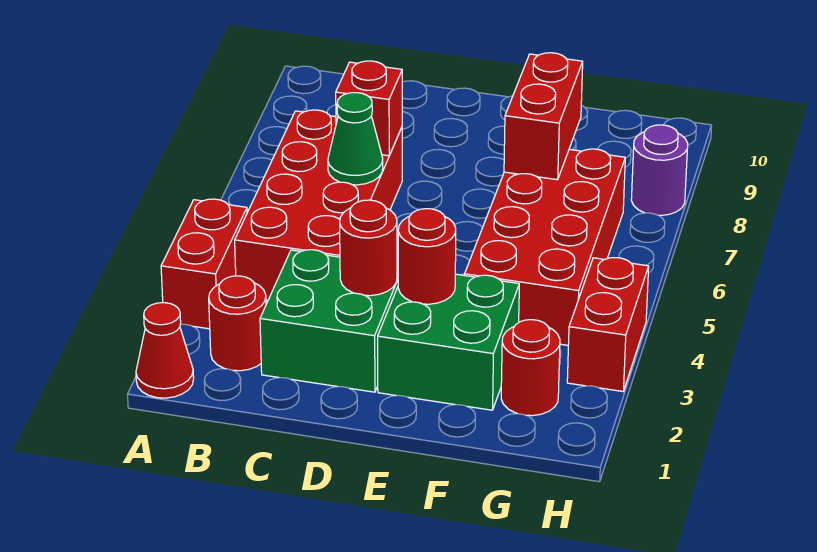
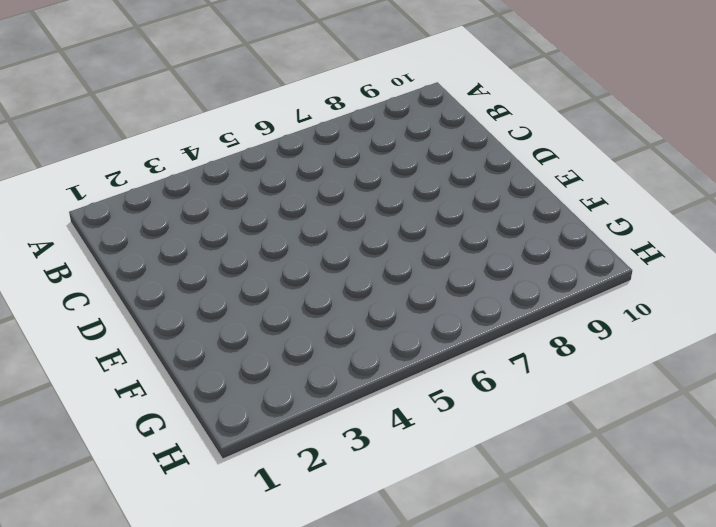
none -> red cone A1 level 1
none -> red brick A3:A4 level 1
none -> red round brick B2 level 1

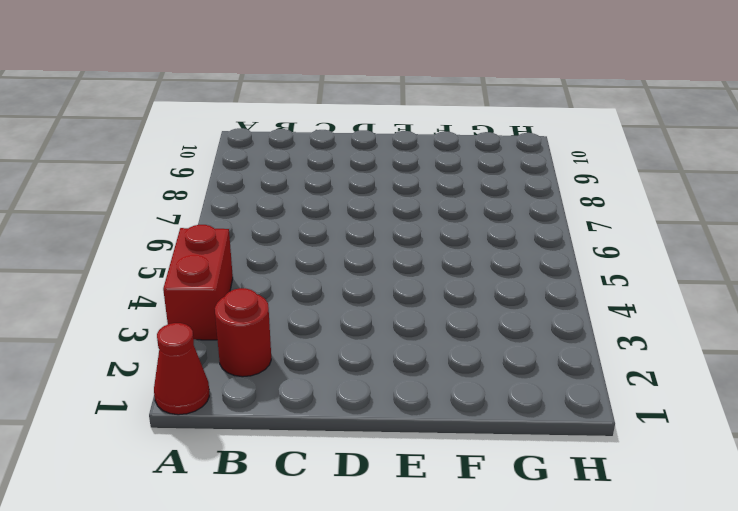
none -> red brick B4:C7 level 1
none -> green brick C2:D3 level 1
none -> green brick E2:F3 level 1

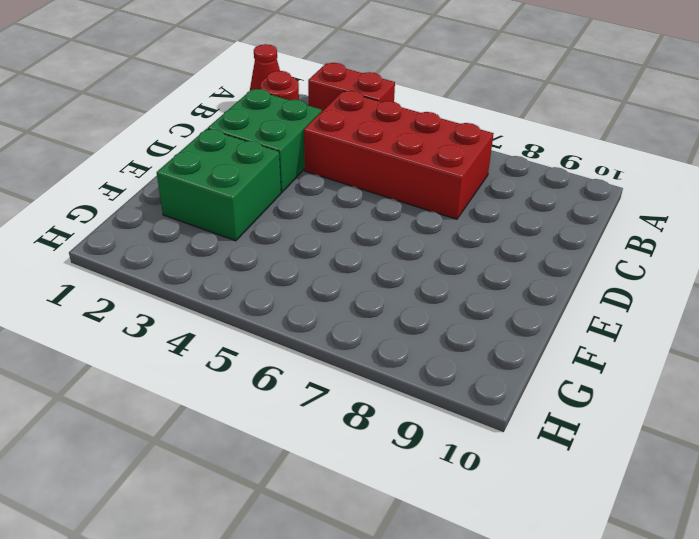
none -> red brick F4:G7 level 1
none -> red round brick G2 level 1
none -> red brick H3:H4 level 1

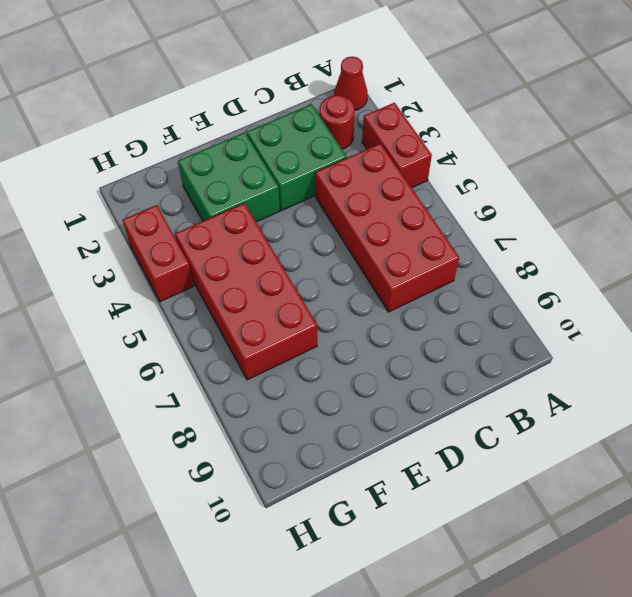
none -> red round brick G2 level 1
none -> purple round brick H8 level 1
none -> green cone C6 level 2

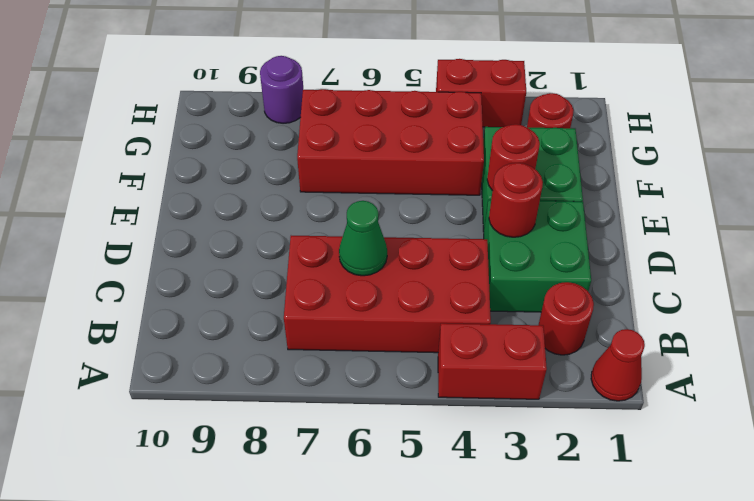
none -> red brick C7 level 2
none -> red brick F7:F8 level 2

